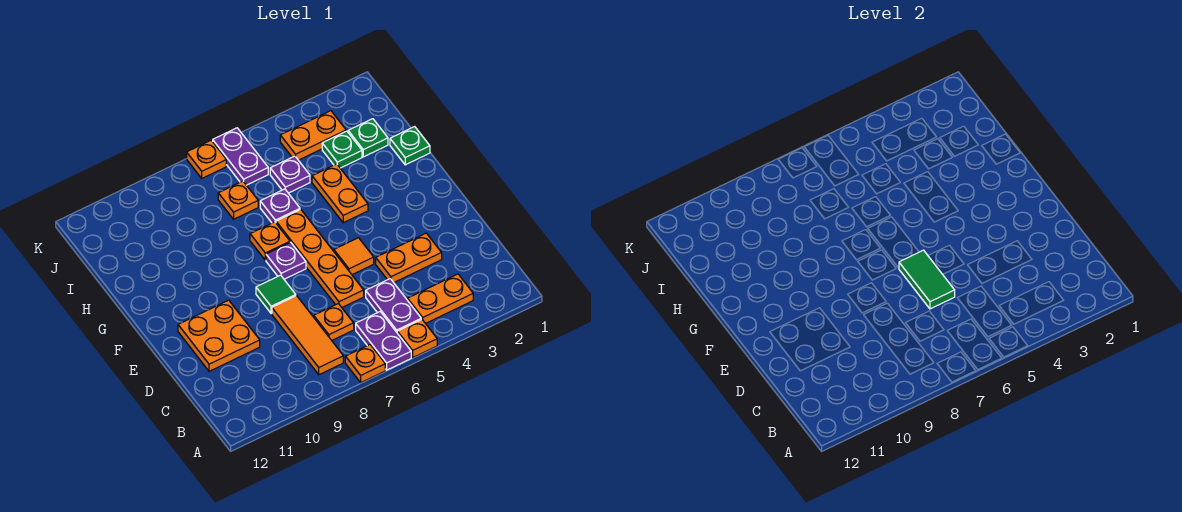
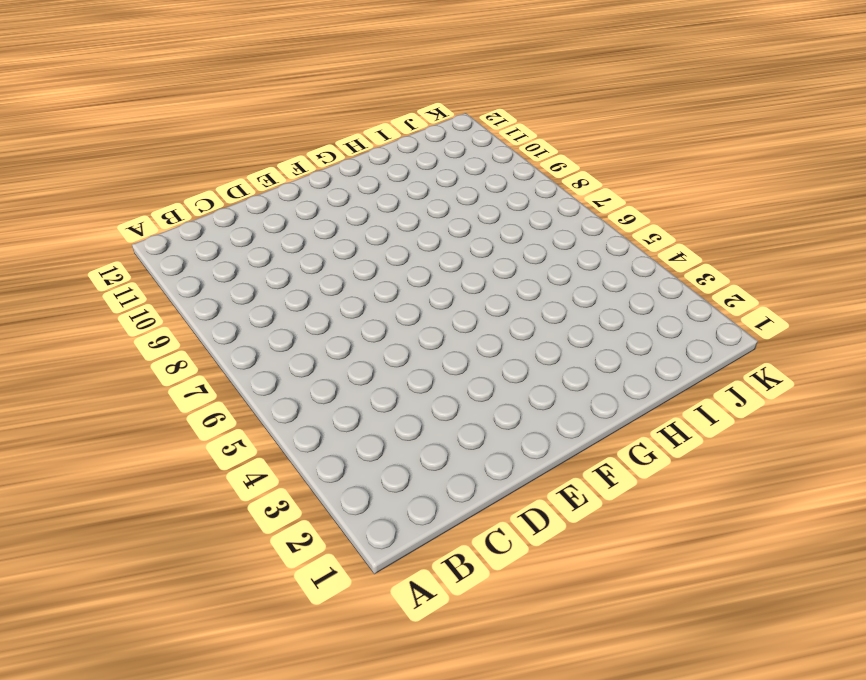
none -> orange plate A5 level 1
none -> purple plate A6:B6 level 1
none -> orange plate A7 level 1

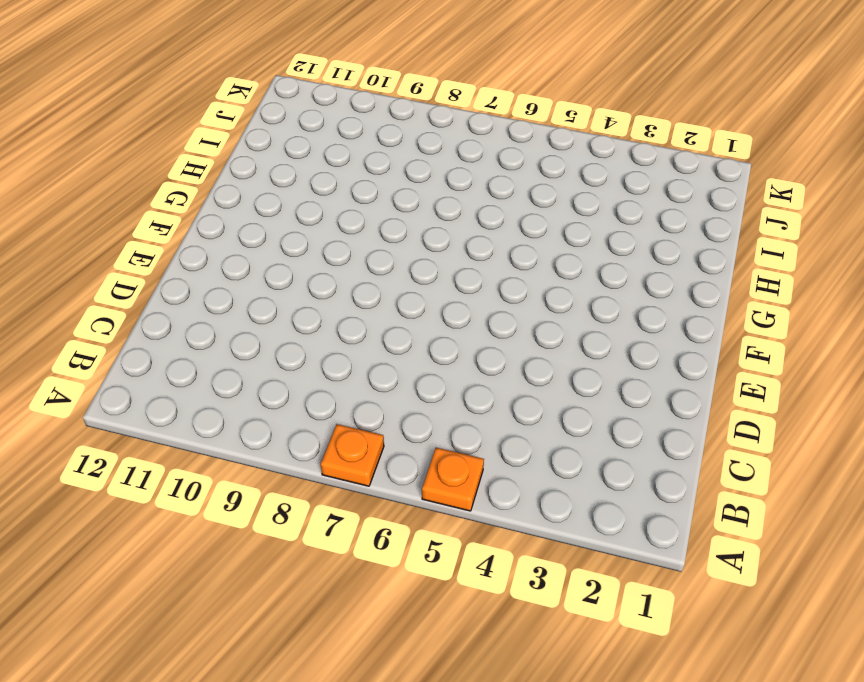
none -> purple plate A6:B6 level 1
none -> orange plate B3:B4 level 1
none -> purple plate B5:C5 level 1

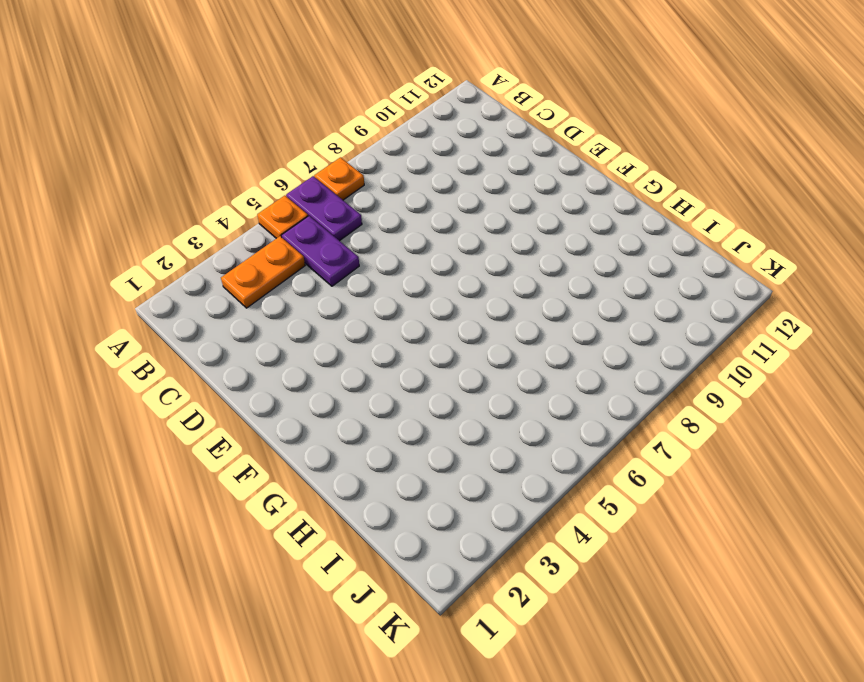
none -> orange tile B8:D8 level 1
none -> orange plate C7 level 1
none -> orange plate D3:D4 level 1

